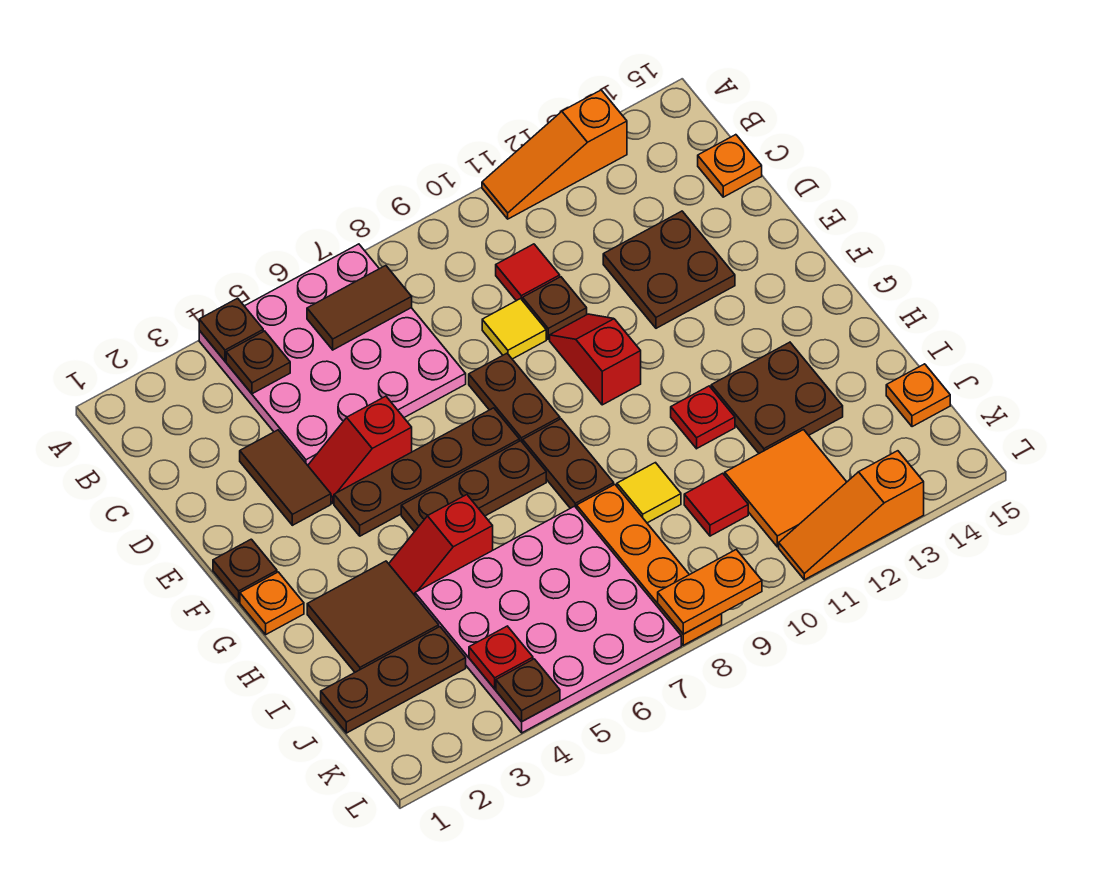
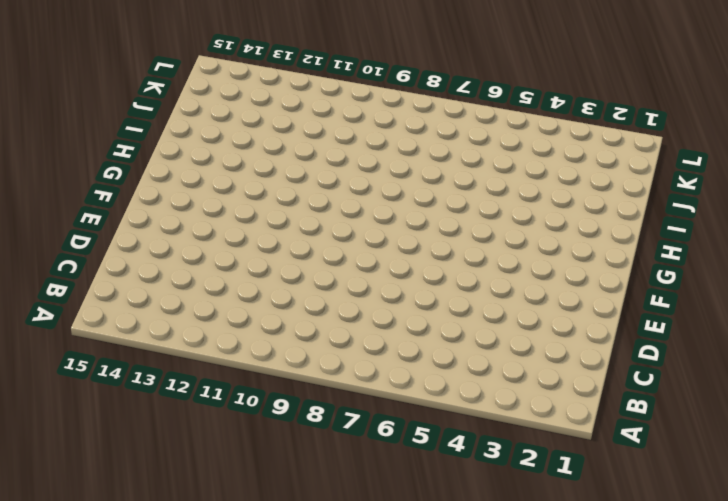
none -> pink plate A4:D7 level 1
none -> orange slope A11:A13 level 1 top 13
none -> red tile C10 level 1
none -> orange plate C15 level 1

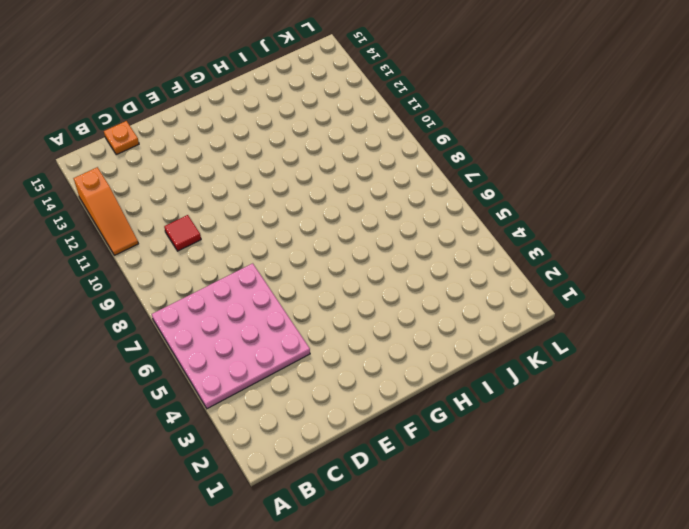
none -> brown tile D3:E3 level 1
none -> yellow tile D9 level 1
none -> brown plate D10 level 1
none -> brown plate D12:E13 level 1

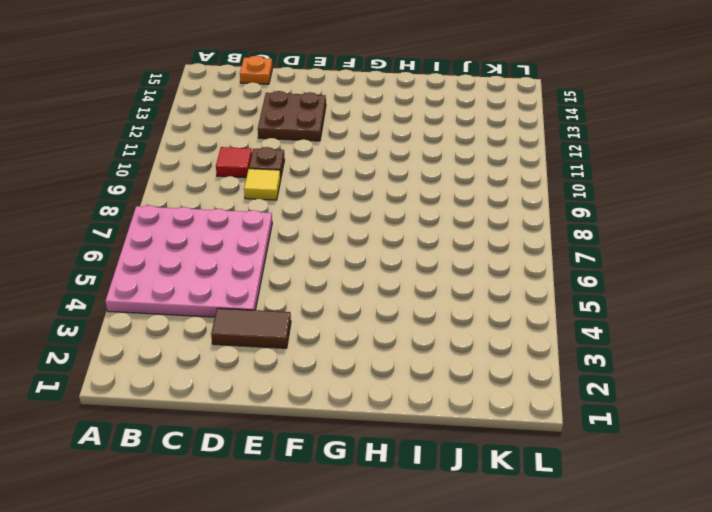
none -> orange slope A11:A13 level 1 top 13
none -> red slope E4:E5 level 1 top 5
none -> brown plate E8:F8 level 1
none -> red slope E10:F10 level 1 top F

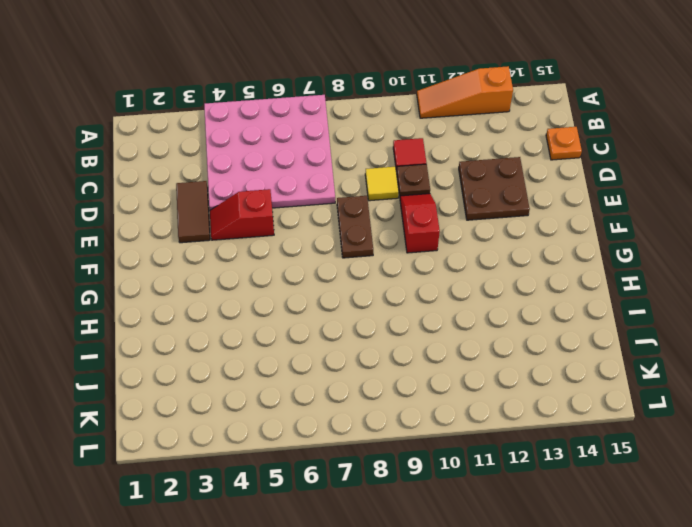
none -> brown plate F1 level 1
none -> brown plate F4:F7 level 1
none -> orange plate G1 level 1
none -> brown plate G5:G7 level 1

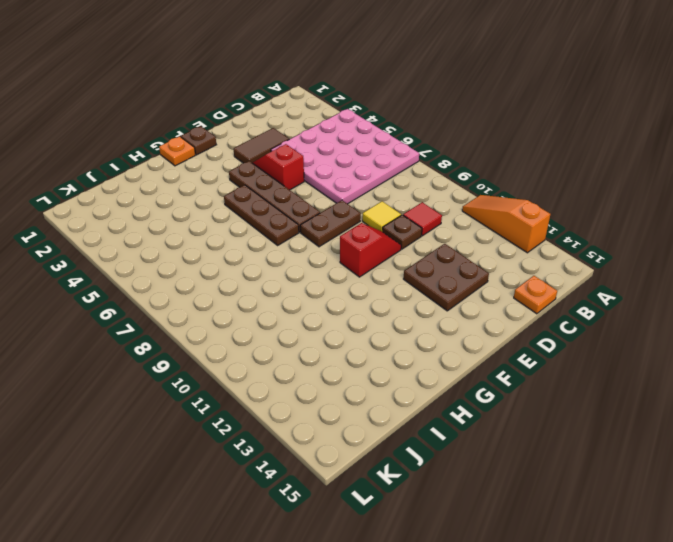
none -> brown plate G8:H8 level 1
none -> brown tile H2:I3 level 1
none -> red slope H4:H5 level 1 top 5
none -> red plate H11 level 1

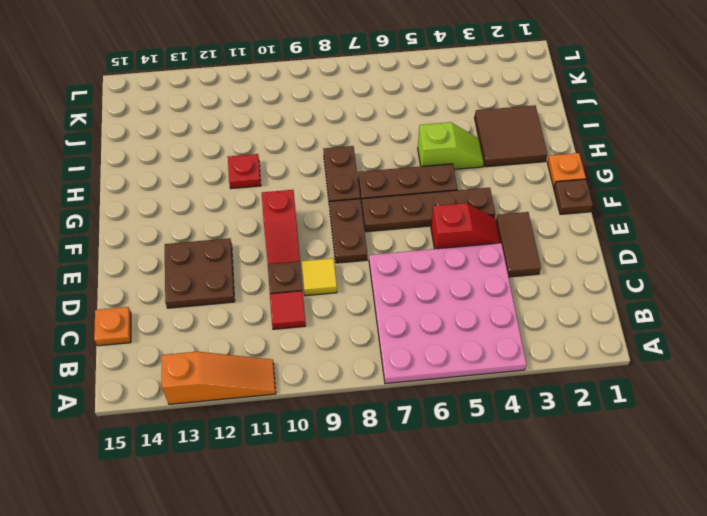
lime slope H4:H5 level 1 top 5 -> red slope H4:H5 level 1 top 5
none -> brown plate H12:I13 level 1
none -> pink plate I4:L7 level 1
none -> orange plate I8:L8 level 1
none -> yellow tile I9 level 1

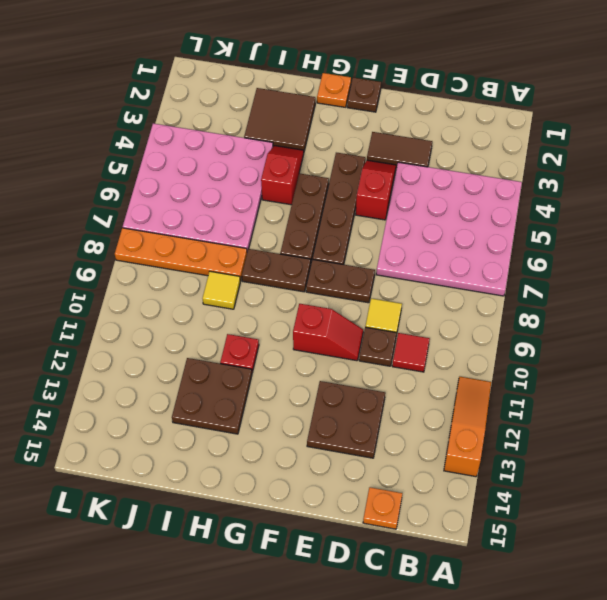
none -> brown plate J1:J3 level 1
none -> red tile J10 level 1
none -> orange tile J11:K12 level 1
none -> orange plate J15 level 1

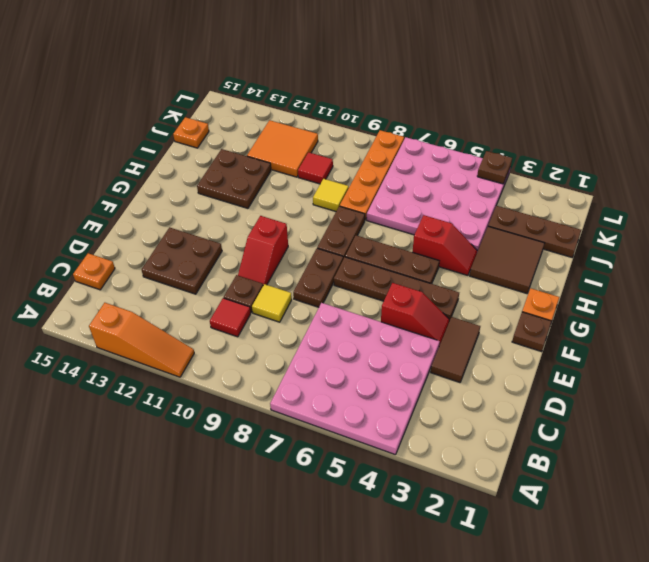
none -> red plate H11 level 1
none -> orange slope L11:L13 level 1 top 13
none -> brown plate A4 level 2
none -> brown plate B4 level 2

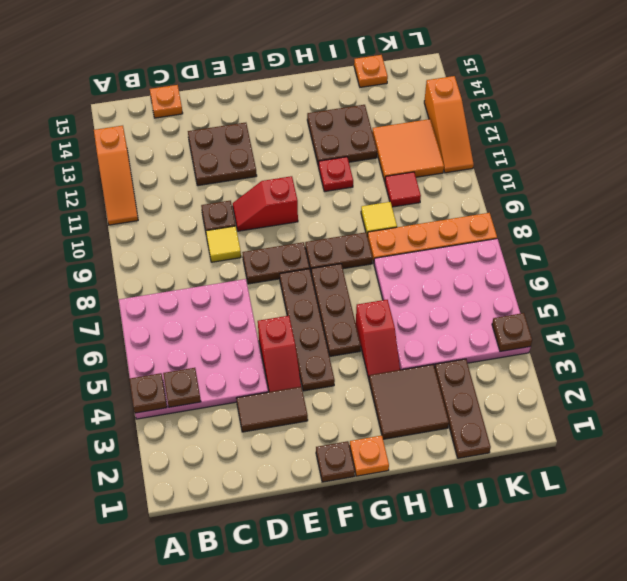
none -> red tile C10 level 1
none -> brown tile B6:B7 level 2
none -> red plate K4 level 2
none -> orange plate L8:L9 level 2

